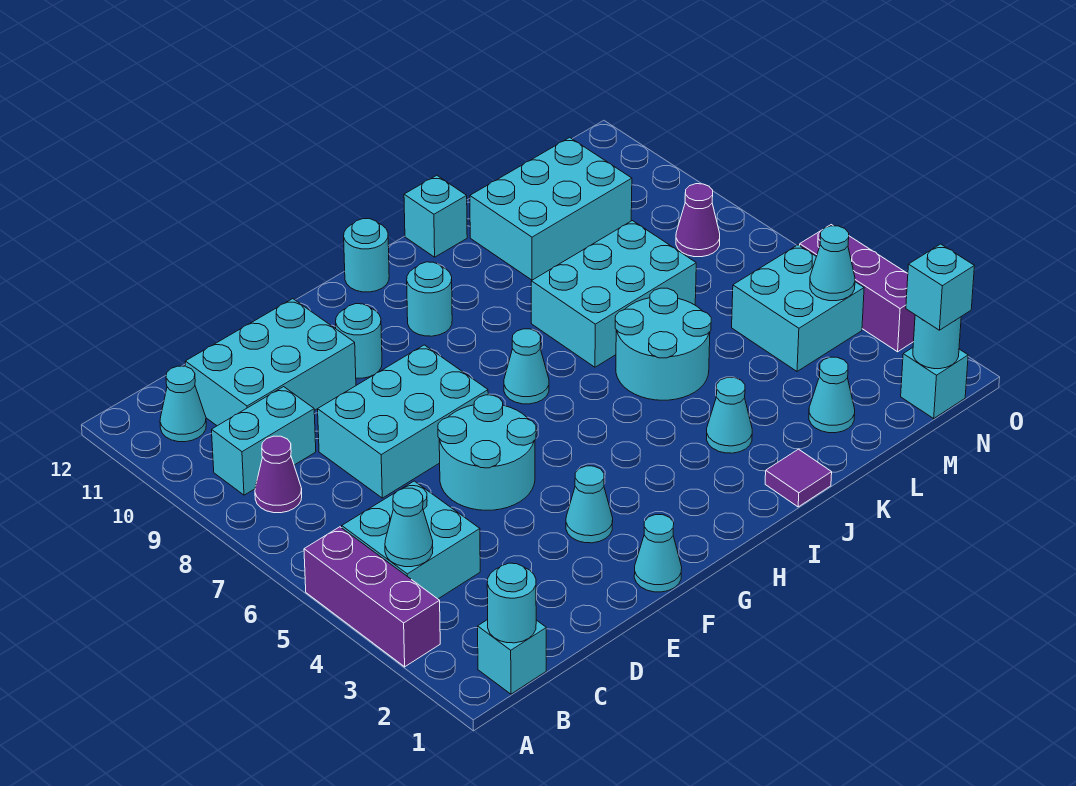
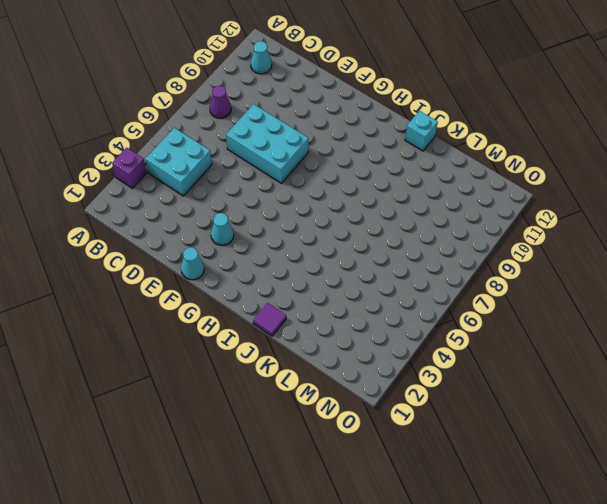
purple brick A3 level 1 -> purple brick A3:A5 level 1
none -> cyan brick B1 level 1
none -> cyan brick B9:C9 level 1
none -> cyan brick C10:E11 level 1
none -> cyan round brick E5:F6 level 1

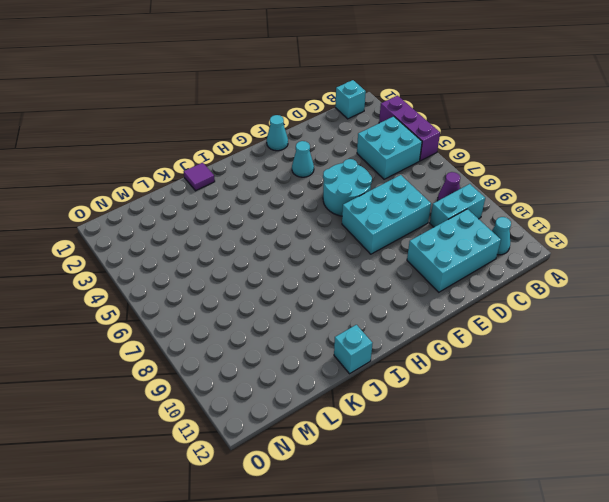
none -> cyan round brick F10 level 1
none -> cyan cone H7 level 1
none -> cyan round brick H10 level 1
none -> cyan round brick H12 level 1

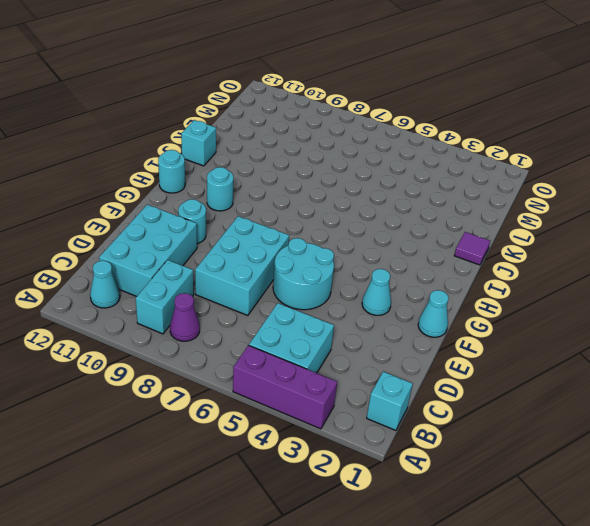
none -> cyan cone H7 level 1
none -> cyan cone J3 level 1
none -> cyan round brick J5:K6 level 1
none -> cyan brick J7:L8 level 1

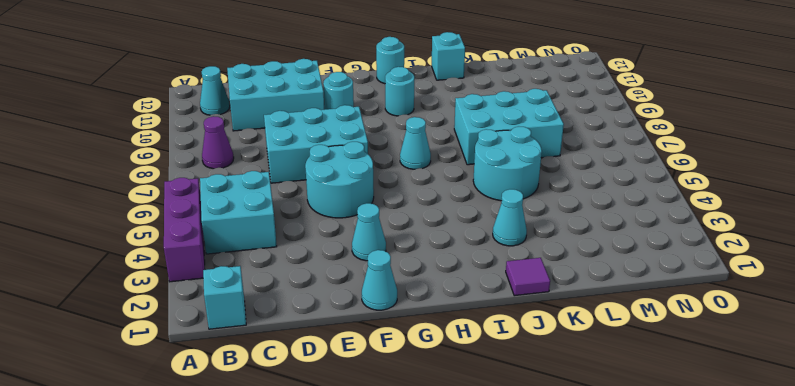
none -> cyan brick B9:C9 level 1
none -> cyan brick K10:M11 level 1
none -> cyan cone L2 level 1
none -> cyan brick M4:N5 level 1

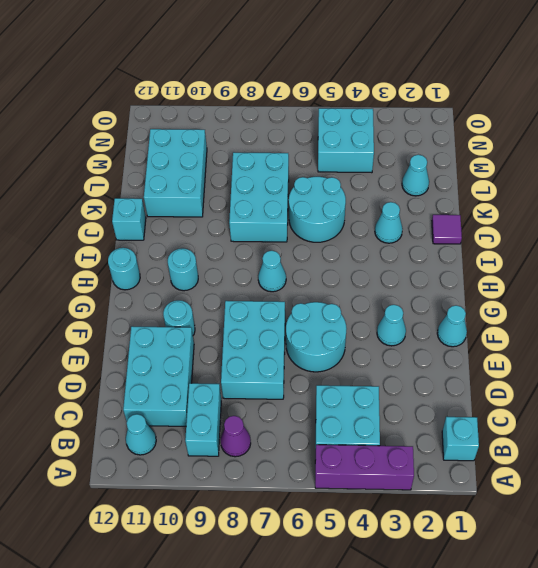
none -> cyan brick N1 level 1
none -> purple cone N8 level 1
none -> purple brick O3:O5 level 1
none -> cyan round brick B1 level 2

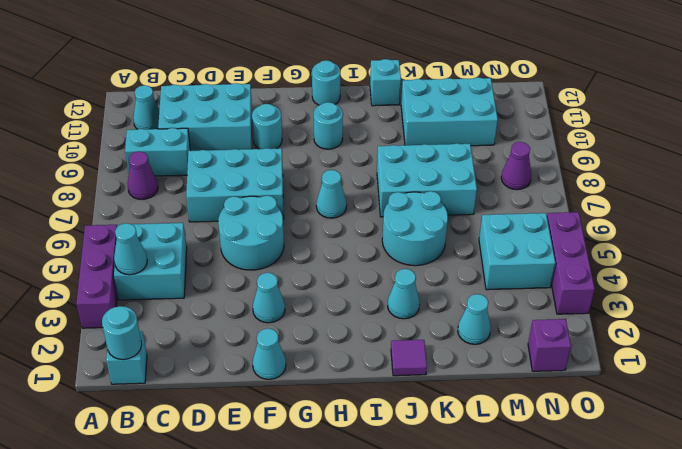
purple brick N1 level 1 -> cyan brick N1 level 1
none -> cyan round brick N1 level 2
none -> cyan cone N4 level 2
none -> cyan brick N1 level 3

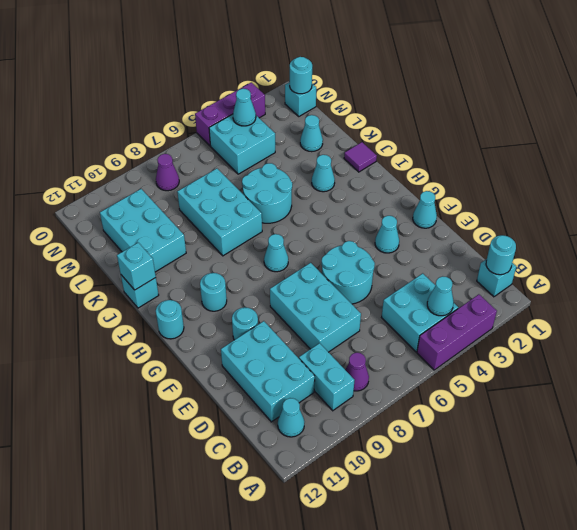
cyan brick J12 level 2 -> cyan brick N1 level 3

